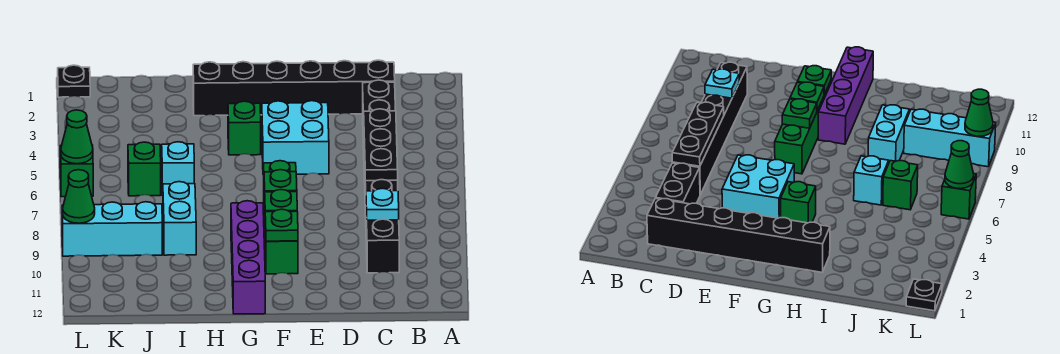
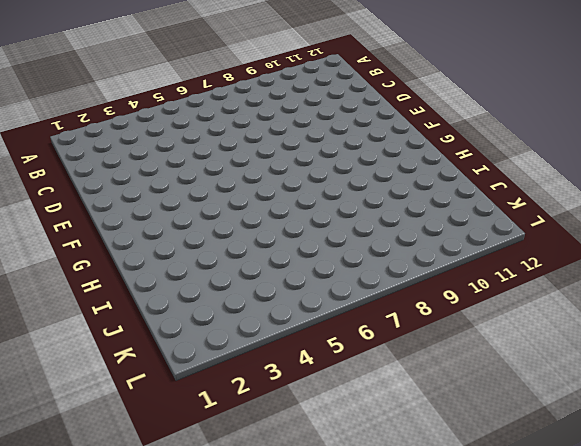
none -> black brick C2:H2 level 1
none -> black brick C3:C4 level 1
none -> black brick C5:C10 level 1

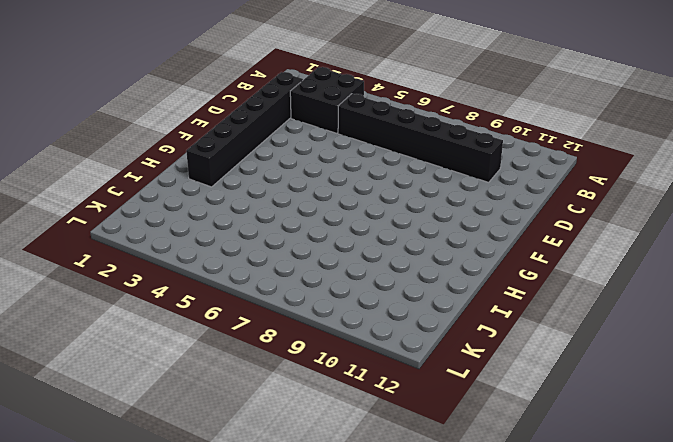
black brick B3:C4 level 1 -> black brick C3:C4 level 1
none -> cyan brick E4:F5 level 1
none -> green brick F7:F10 level 1
none -> green brick G4 level 1

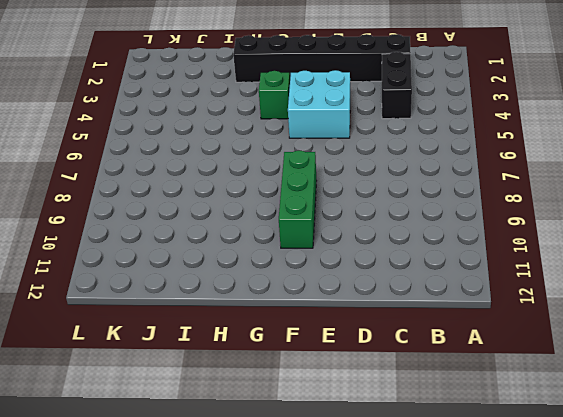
green brick F8:F10 level 1 -> green brick F7:F10 level 1
none -> black brick C5:C10 level 1
none -> purple brick G9:G12 level 1
none -> cyan brick I6 level 1

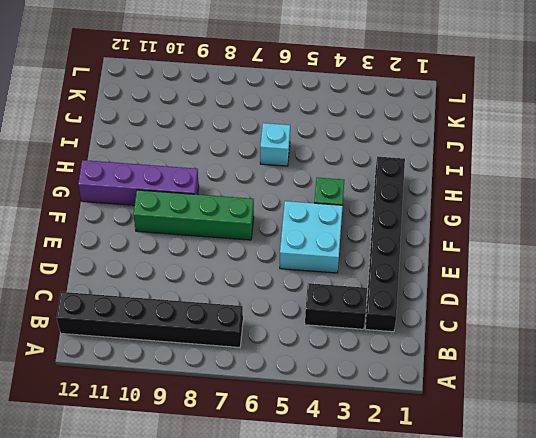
black brick B7:B12 level 1 -> black brick C5:C10 level 1
none -> cyan brick I8:I9 level 1
none -> green brick J6 level 1
none -> cyan brick J9:L9 level 1

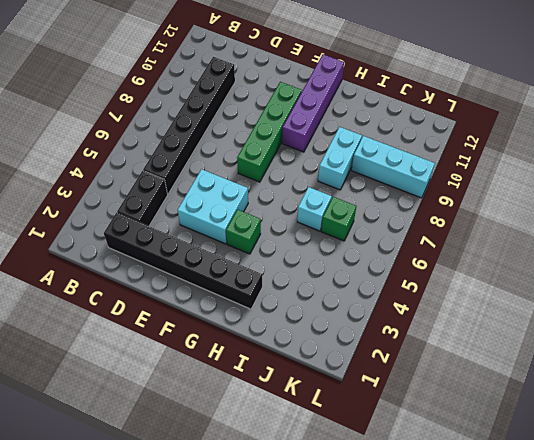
none -> black plate L1 level 1
none -> green brick L6 level 1
none -> black plate C5:C7 level 2

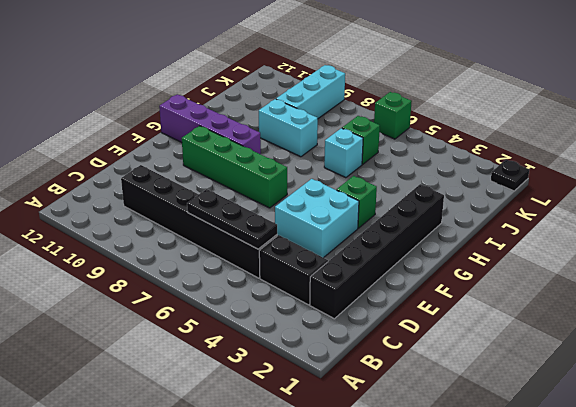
none -> cyan plate C9 level 2
none -> green plate F8 level 2
none -> green plate F9 level 2

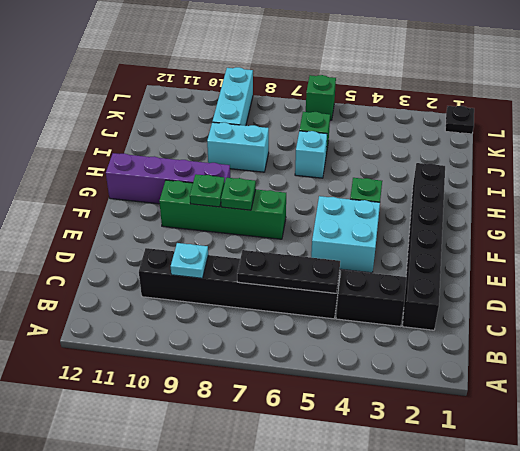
none -> green plate F10 level 2
none -> green cone L6 level 2
none -> green cone L9 level 2

